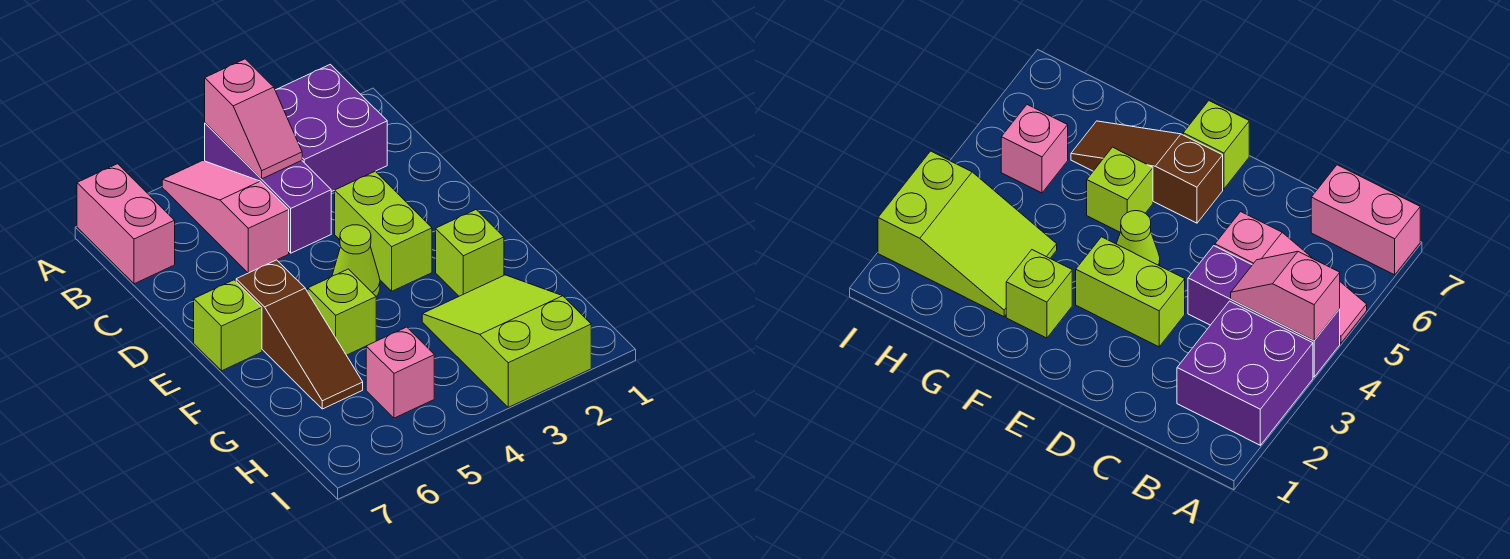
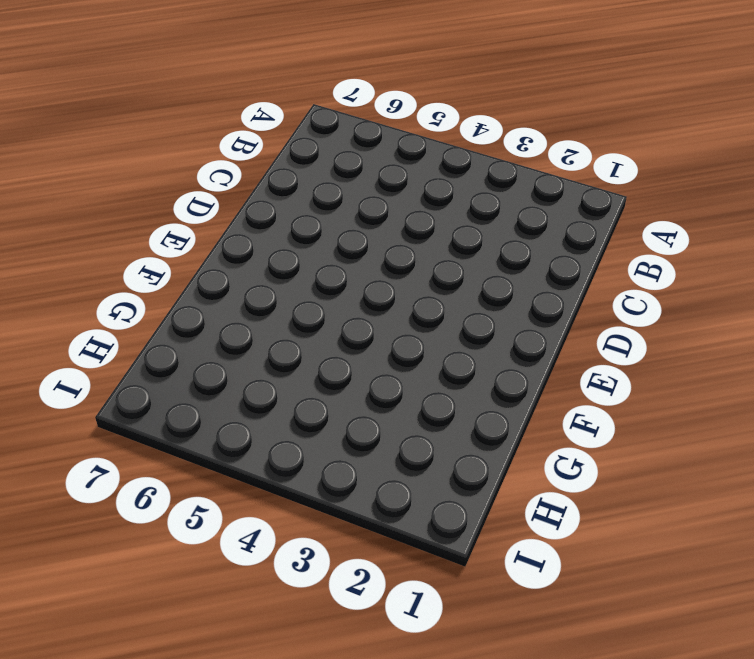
none -> purple brick A2:B3 level 1
none -> purple brick A4:C4 level 1
none -> pink slope A5:C5 level 1 top C

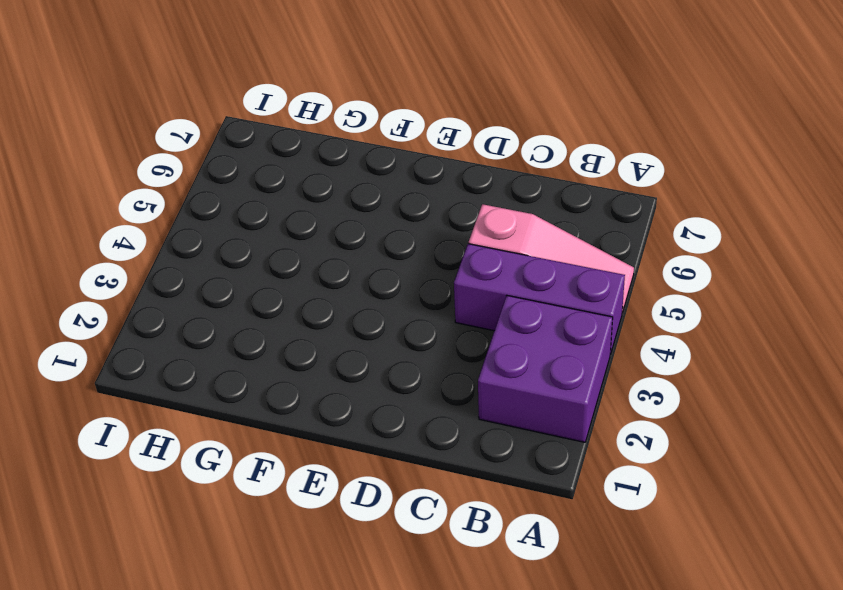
none -> pink brick A7:B7 level 1
none -> lime brick D3:E3 level 1
none -> lime cone E4 level 1

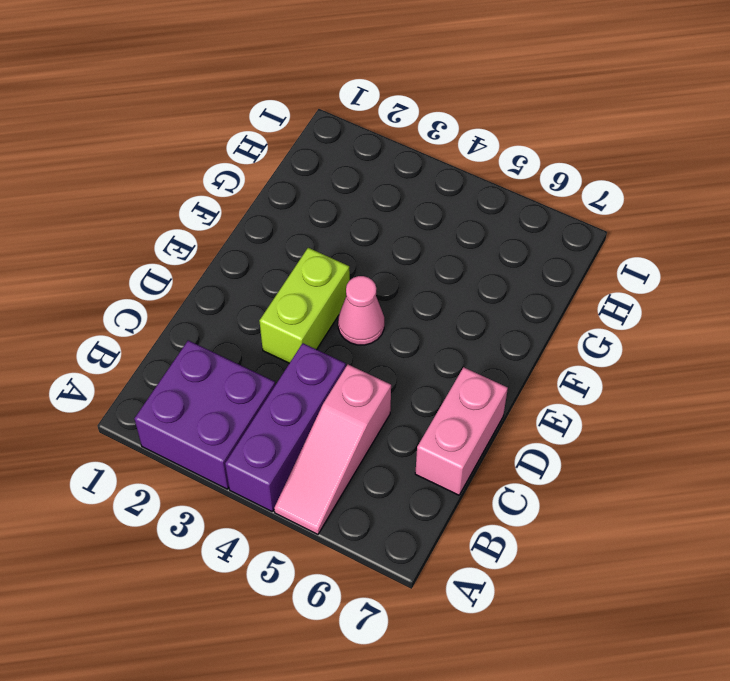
pink brick C7:D7 level 1 -> pink brick A7:B7 level 1
pink cone E4 level 1 -> lime cone E4 level 1
none -> brown slope E6:G6 level 1 top E
none -> lime brick E7 level 1
none -> lime brick F2 level 1

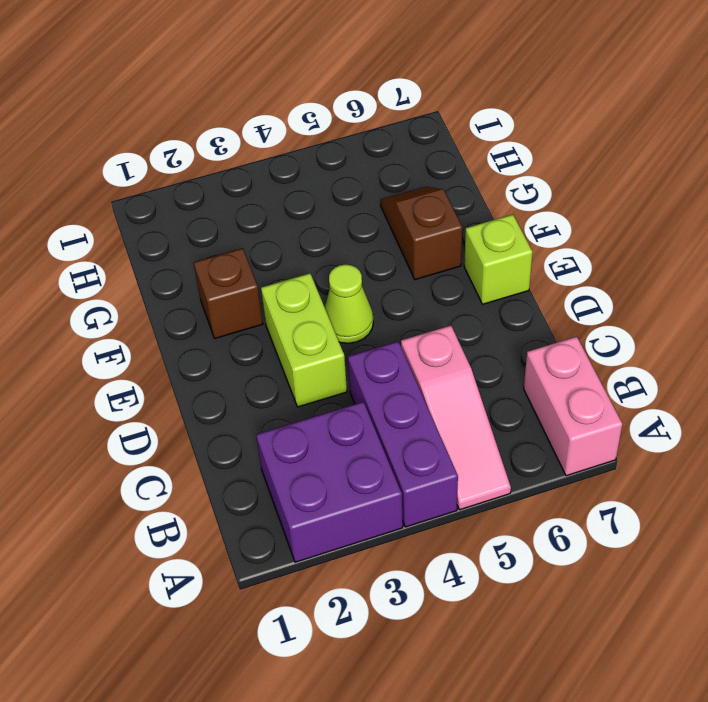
brown brick F2 level 1 -> lime brick F2 level 1
brown slope F6:G6 level 1 top F -> brown slope E6:G6 level 1 top E
none -> lime brick F5 level 1
none -> lime slope G2:I3 level 1 top I
none -> pink brick H5 level 1

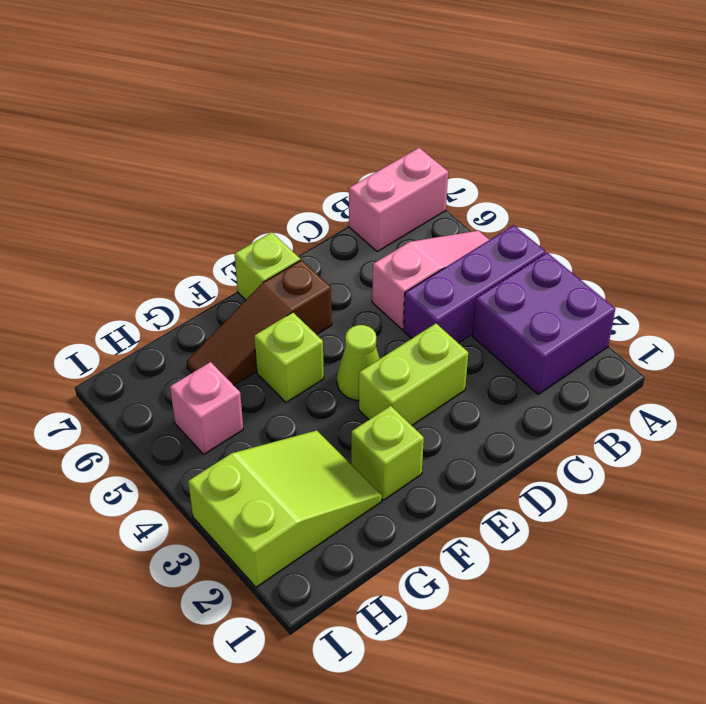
none -> pink slope A4:B4 level 2 top A

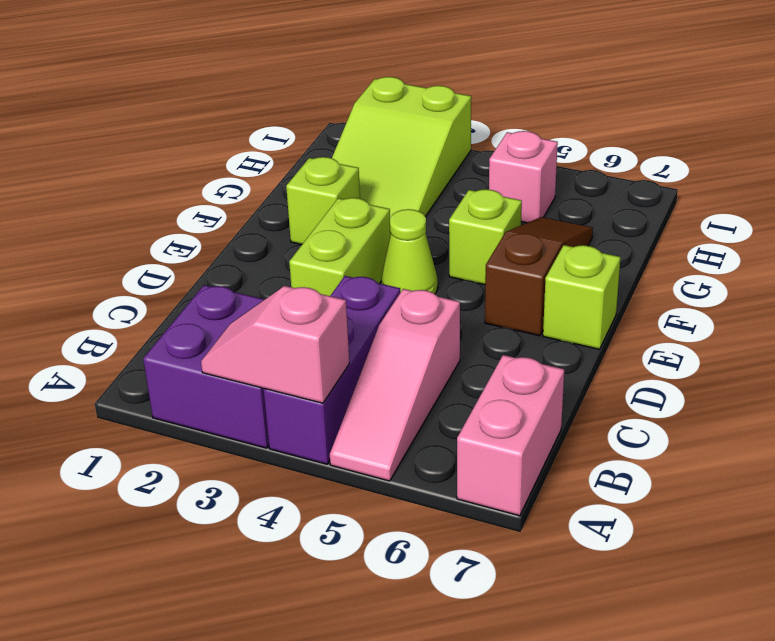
pink slope A3:A4 level 2 top 4 -> pink slope A4:B4 level 2 top A

